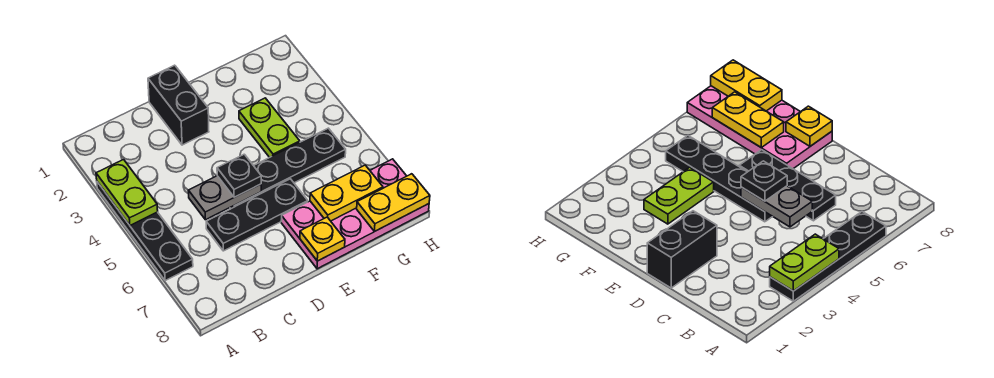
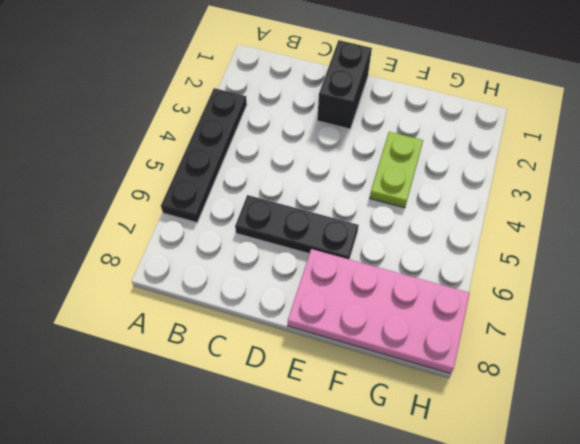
none -> black plate D5:G5 level 1
none -> lime plate A3:A4 level 2
none -> grey plate C5:D5 level 2

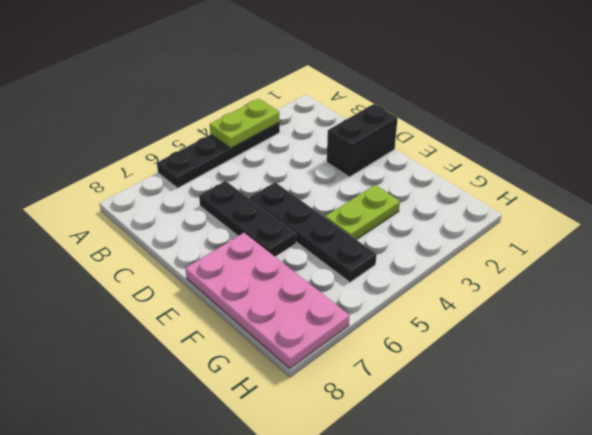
none -> grey plate C5:D5 level 2
none -> yellow plate E8 level 2
none -> yellow plate F7:G7 level 2

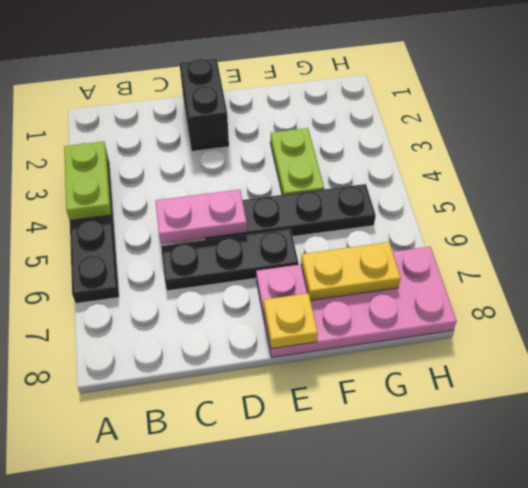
pink plate C5:D5 level 2 -> grey plate C5:D5 level 2
none -> yellow plate G8:H8 level 2
none -> black plate D5 level 3

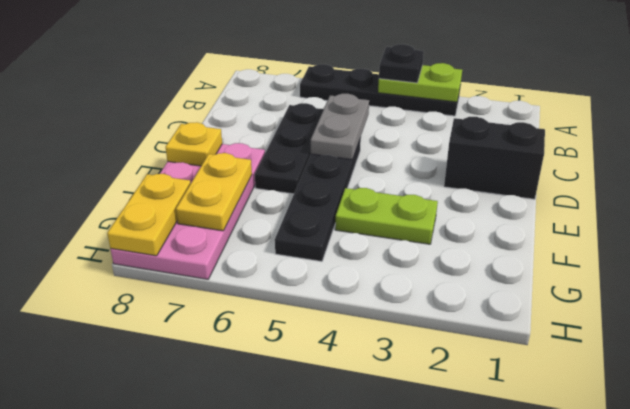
black plate A4 level 3 -> black plate D5 level 3

